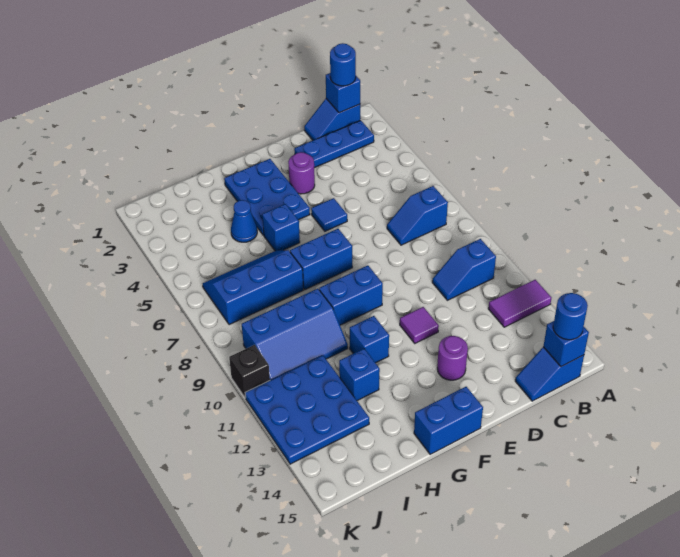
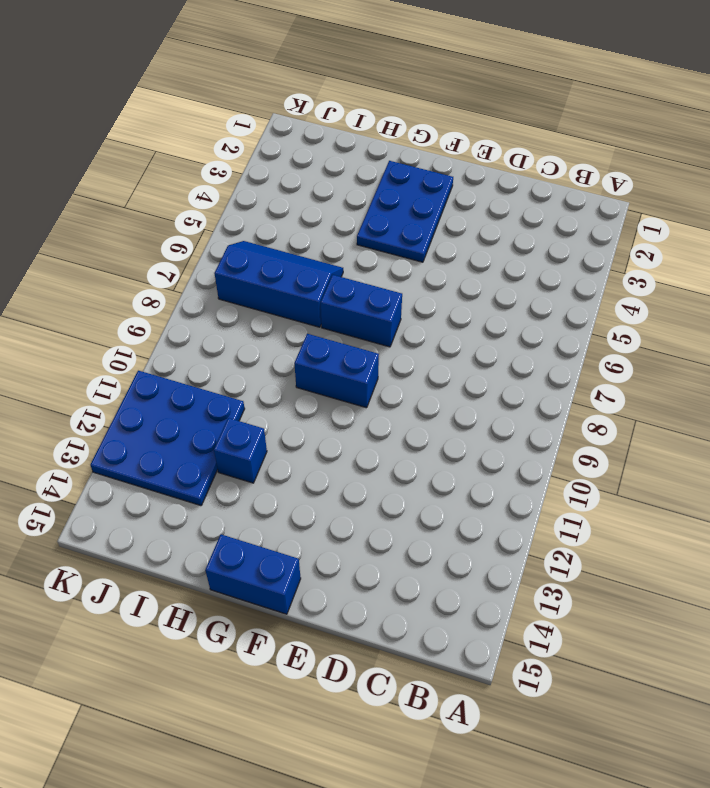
none -> purple tile A12:B12 level 1
none -> blue slope B1:C1 level 1 top B
none -> blue plate B2:D2 level 1

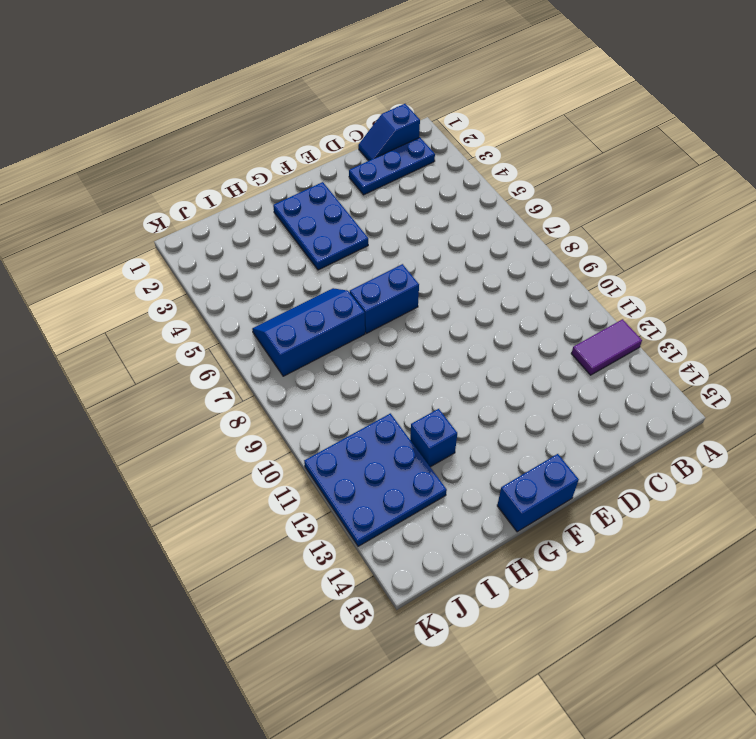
none -> blue slope B7:C7 level 1 top B
none -> blue slope B10:C10 level 1 top B
none -> blue slope B15:C15 level 1 top B

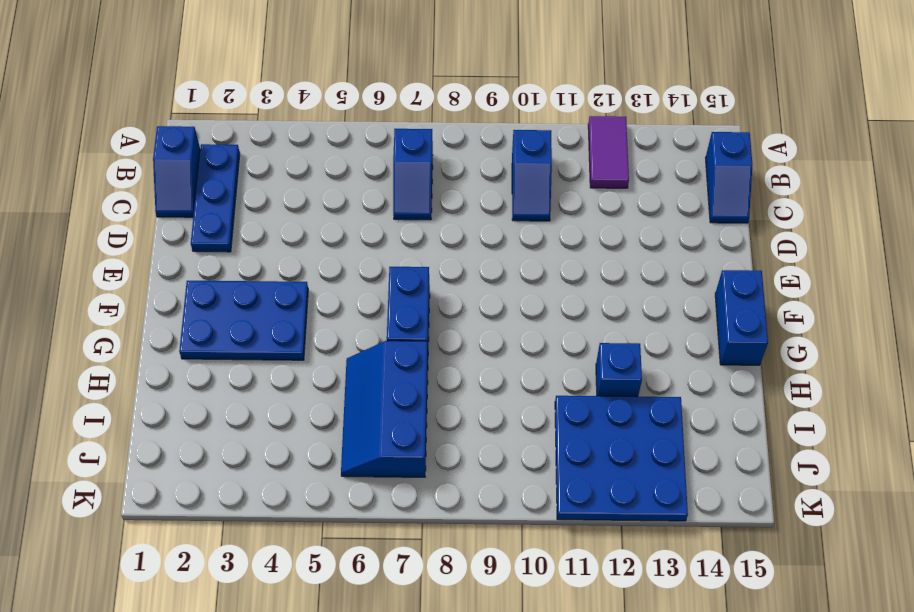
none -> purple round brick E3 level 1
none -> blue tile E5 level 1
none -> purple tile E11 level 1

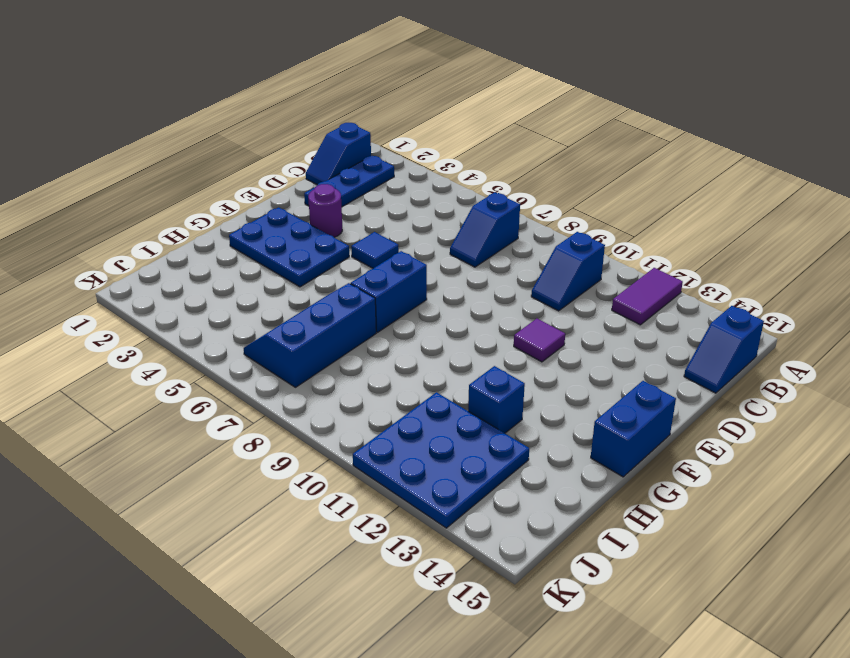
none -> purple round brick E13 level 1
none -> blue brick F9:G9 level 1
none -> blue brick G5 level 1

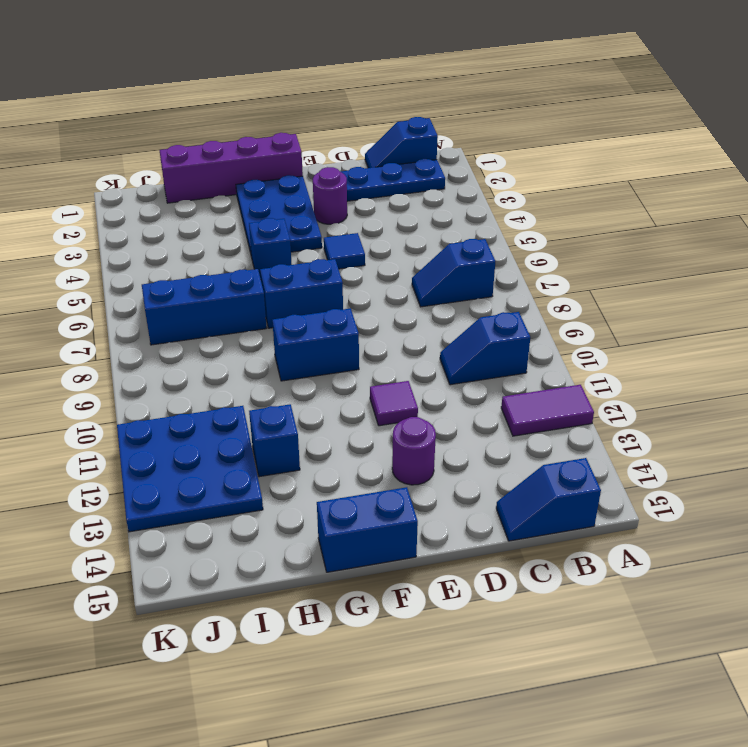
purple brick F1:I1 level 1 -> none
none -> blue brick G11 level 1
none -> blue cone H4 level 1
none -> blue slope H9:J10 level 1 top 9

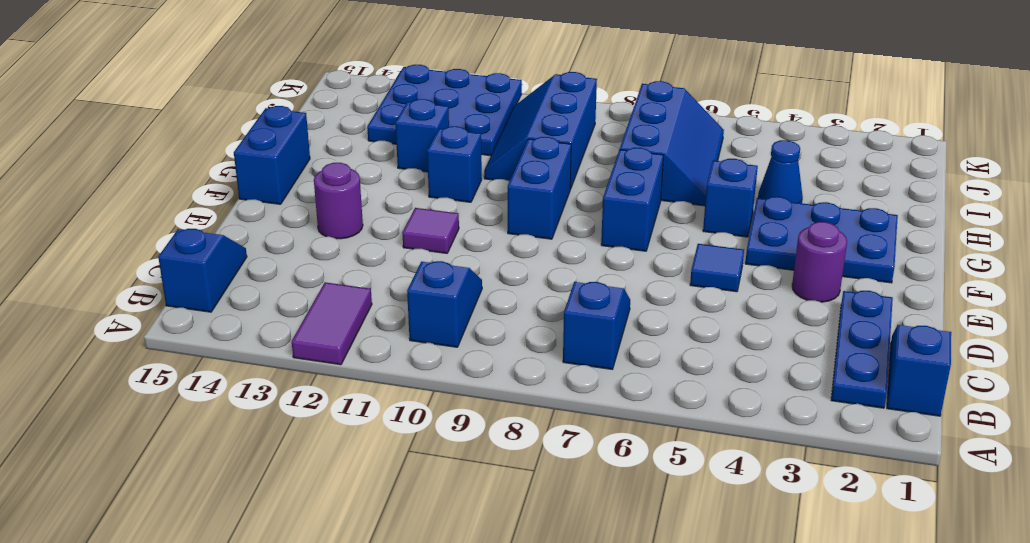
none -> black brick K10 level 1
none -> blue brick B1 level 2
none -> blue brick B15 level 2

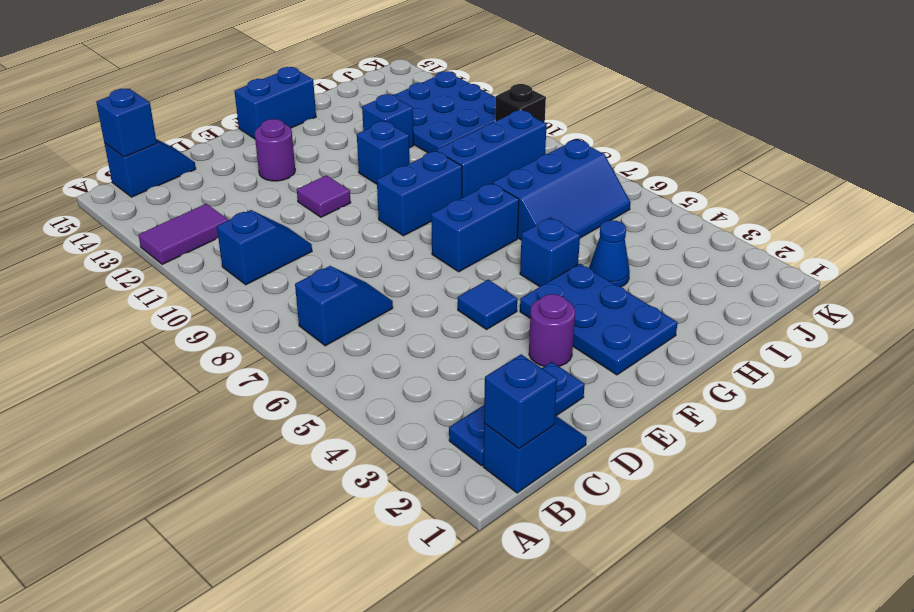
none -> blue round brick B1 level 3
none -> blue round brick B15 level 3

